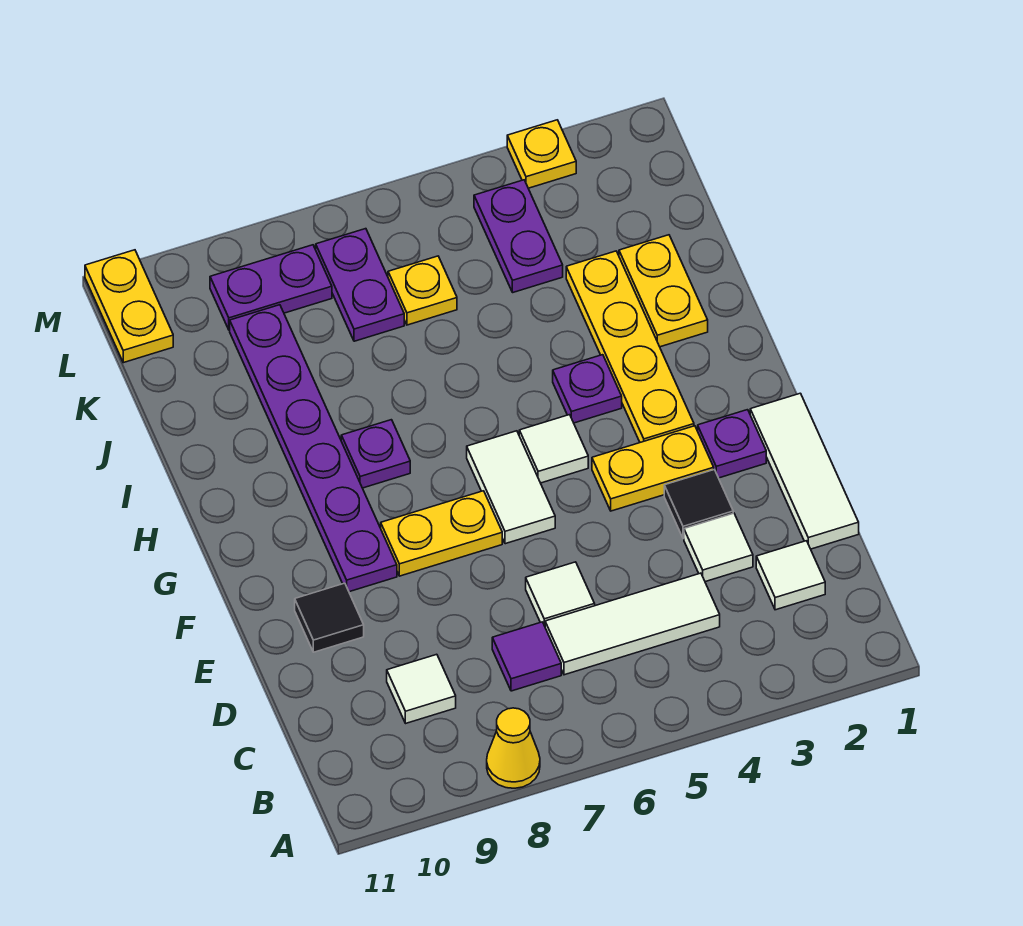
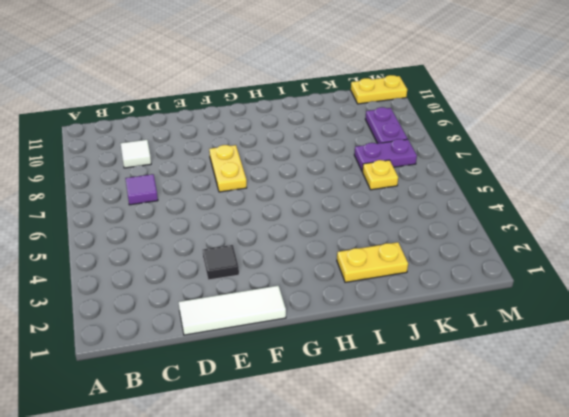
none -> yellow cone A8 level 1
none -> white tile C2 level 1
none -> white tile C4:C6 level 1

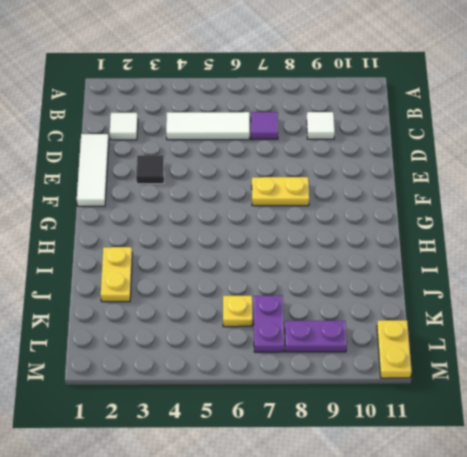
none -> yellow cone A8 level 1
none -> white tile D3 level 1
none -> white tile D6 level 1

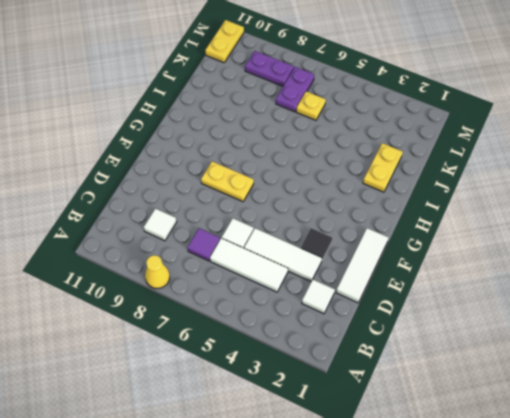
white tile D3:D5 level 1 -> white tile D3 level 1
none -> black tile E10 level 1
none -> purple plate F2 level 1
none -> yellow plate F3:F4 level 1

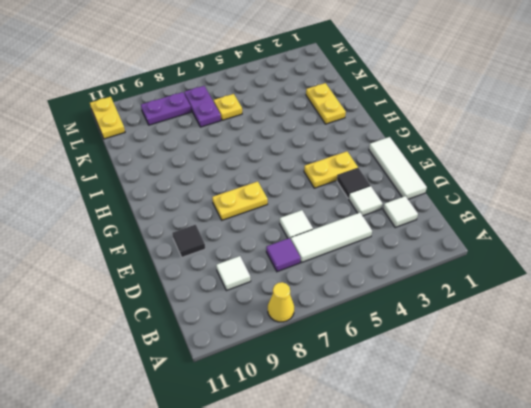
none -> purple plate F2 level 1
none -> white tile F6:G6 level 1
none -> purple plate F9:K9 level 1

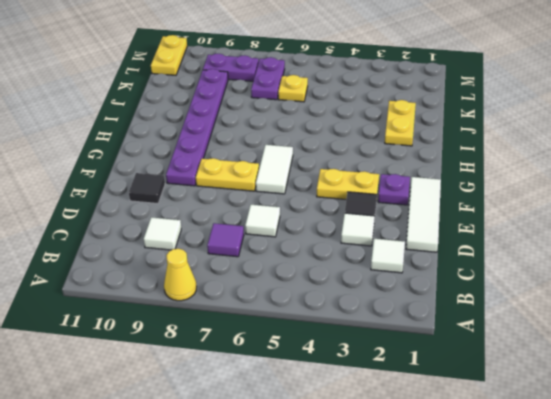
none -> white tile C4:C6 level 1
none -> yellow plate G3:J3 level 1
none -> white tile G5 level 1

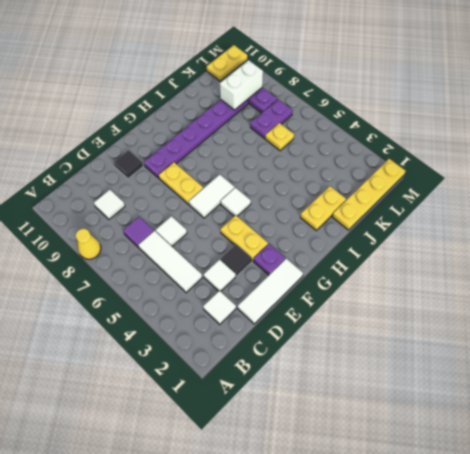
yellow plate J1:M1 level 1 -> yellow plate G3:J3 level 1
white brick K9:L9 level 2 -> none
none -> purple plate H4 level 1
none -> purple plate H8 level 1
none -> purple plate K4:L4 level 1

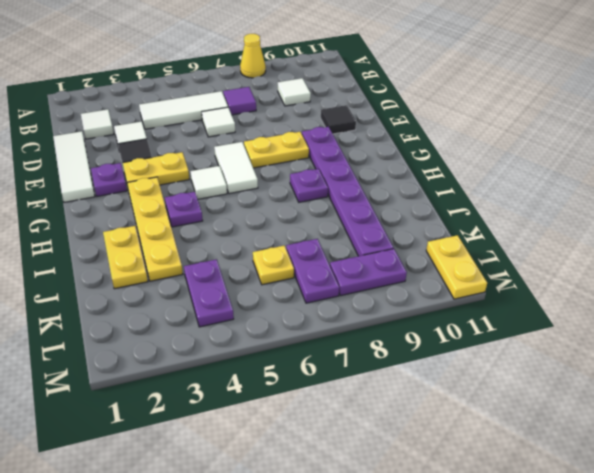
none -> yellow plate M3 level 1

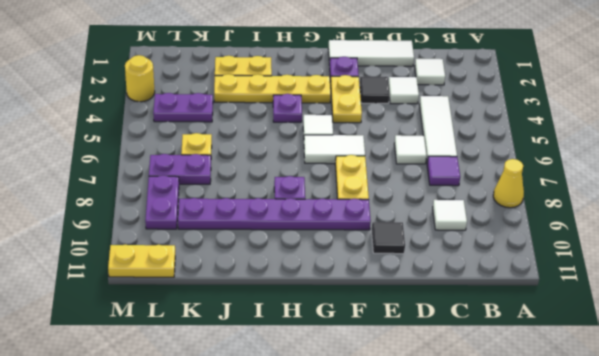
yellow round brick M3 level 1 -> yellow plate M3 level 1

